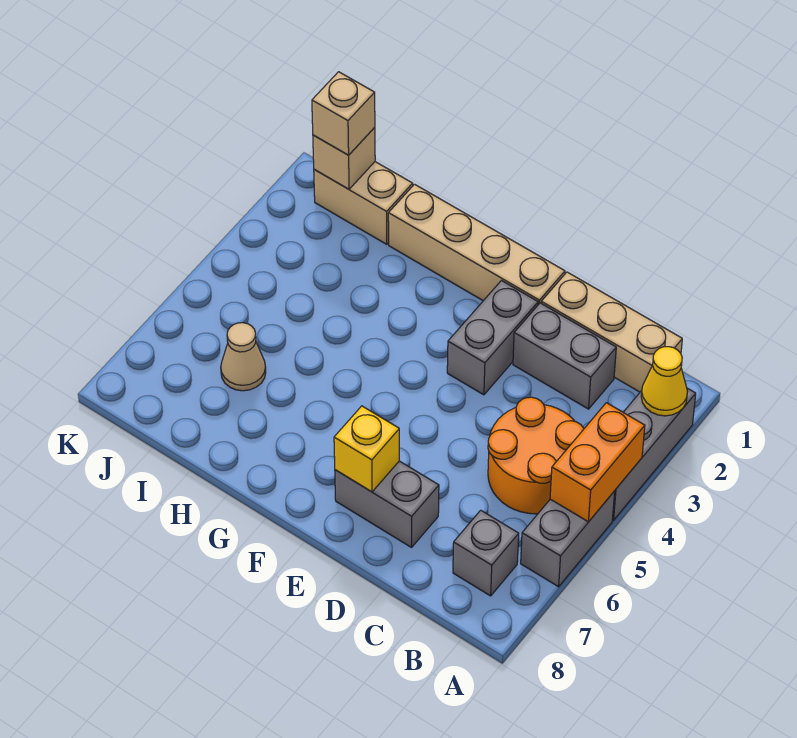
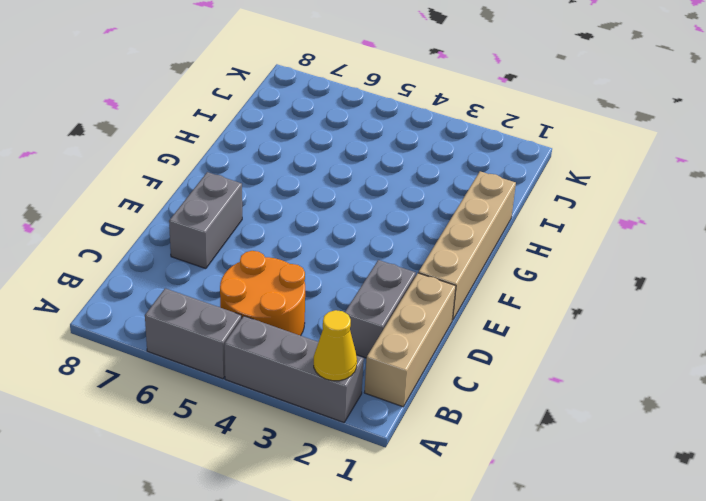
none -> grey brick B7 level 1
none -> grey brick E2:E3 level 1
none -> tan brick I1:J1 level 1

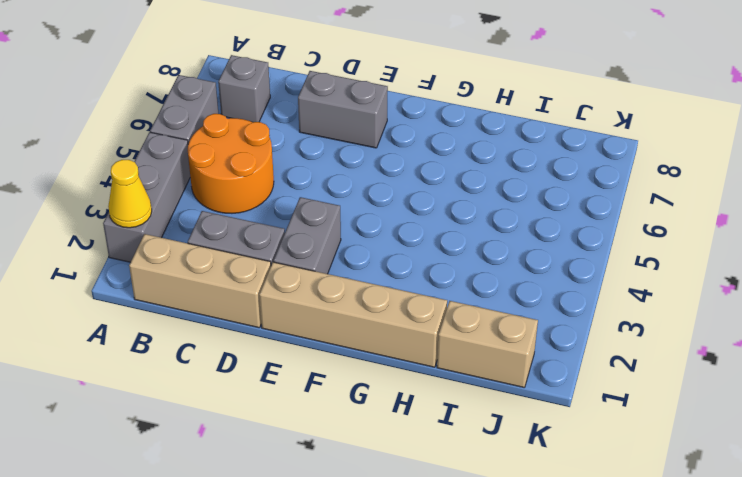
none -> tan cone I6 level 1
none -> orange brick A4:A5 level 2
none -> yellow brick E7 level 2

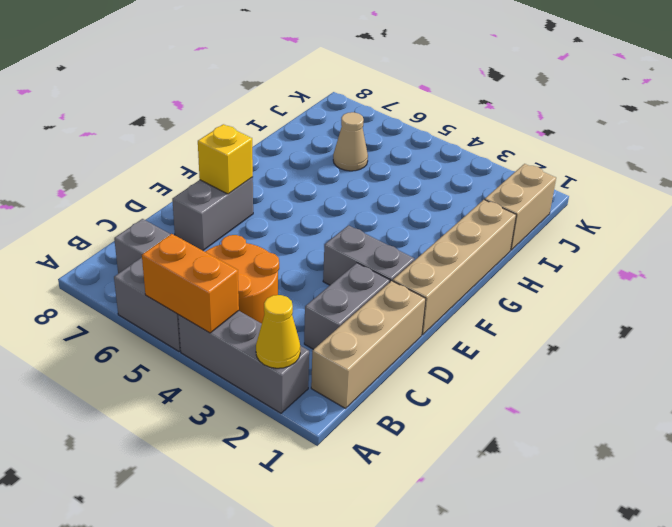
none -> tan brick J1 level 2
none -> tan brick J1 level 3

